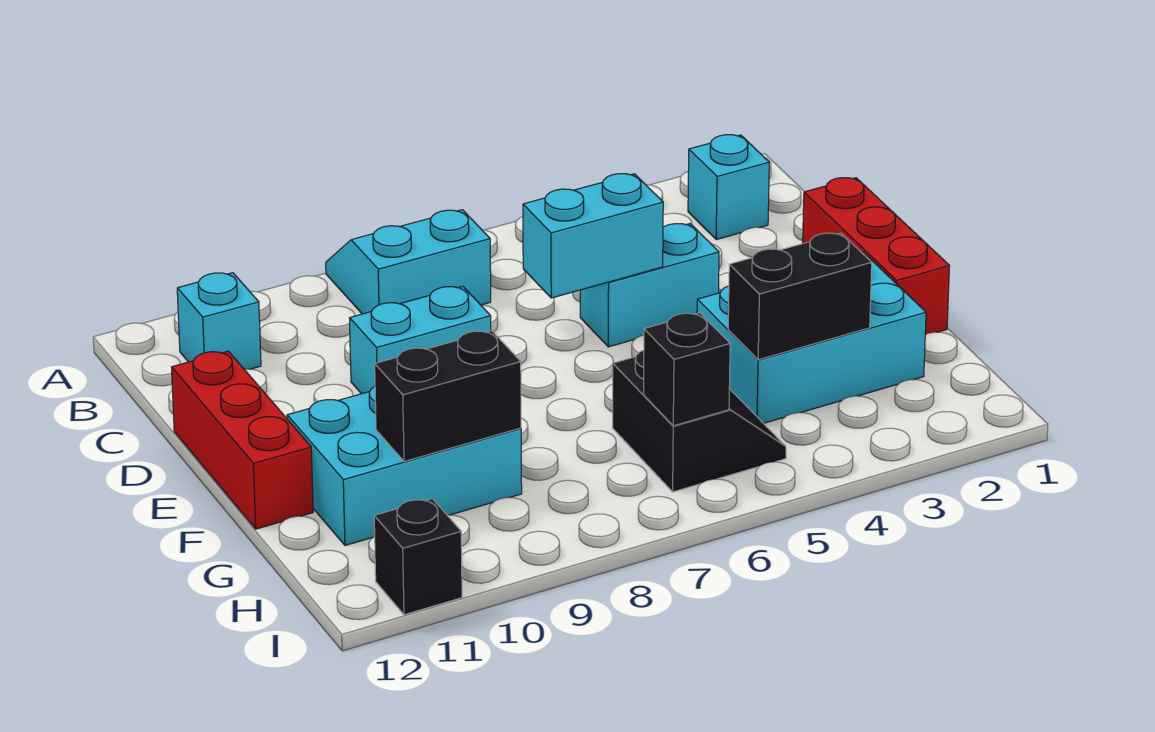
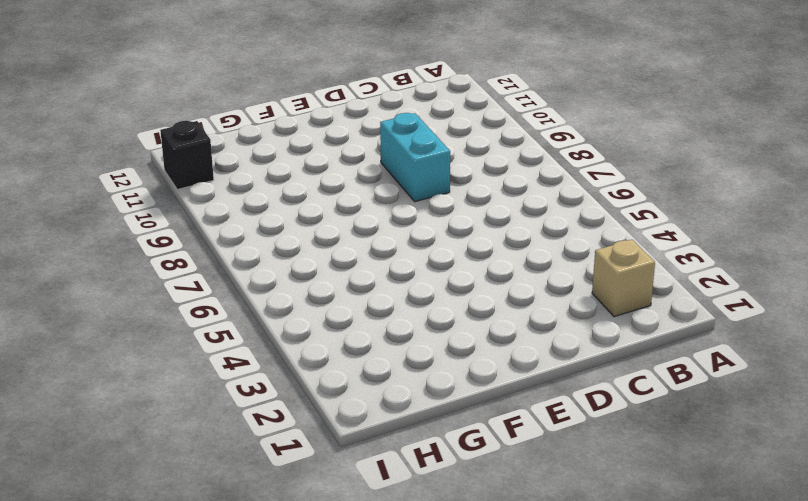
tan brick B2 level 1 -> cyan brick B2 level 1
none -> cyan slope A7:B8 level 1 top B
none -> cyan brick B11 level 1
none -> red brick D1:F1 level 1

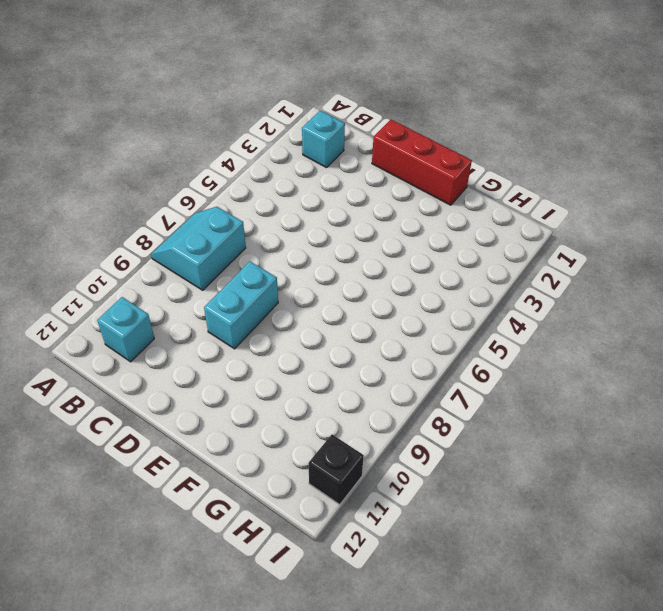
none -> cyan brick D4:D5 level 1
none -> red brick D12:F12 level 1
none -> cyan brick F2:G4 level 1

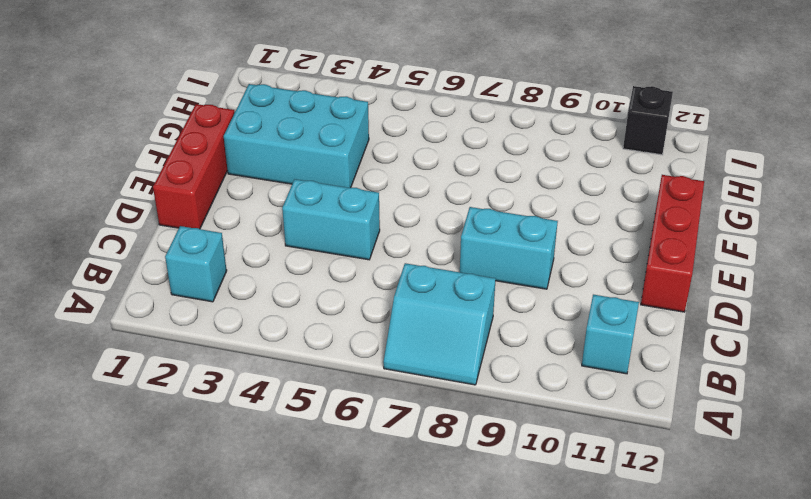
none -> cyan brick F9:G11 level 1
none -> black slope G5:H6 level 1 top 6
none -> cyan brick D5:D6 level 2

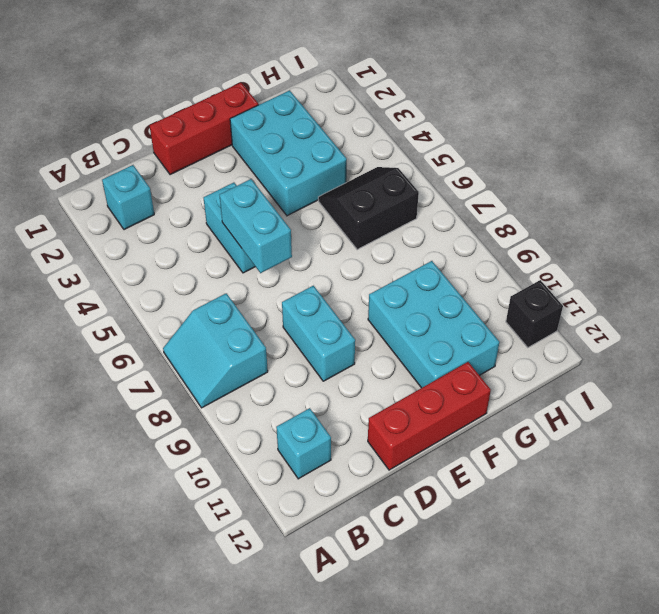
none -> black brick G3:G4 level 2
none -> black brick G9:G10 level 2
none -> black brick H6 level 2

